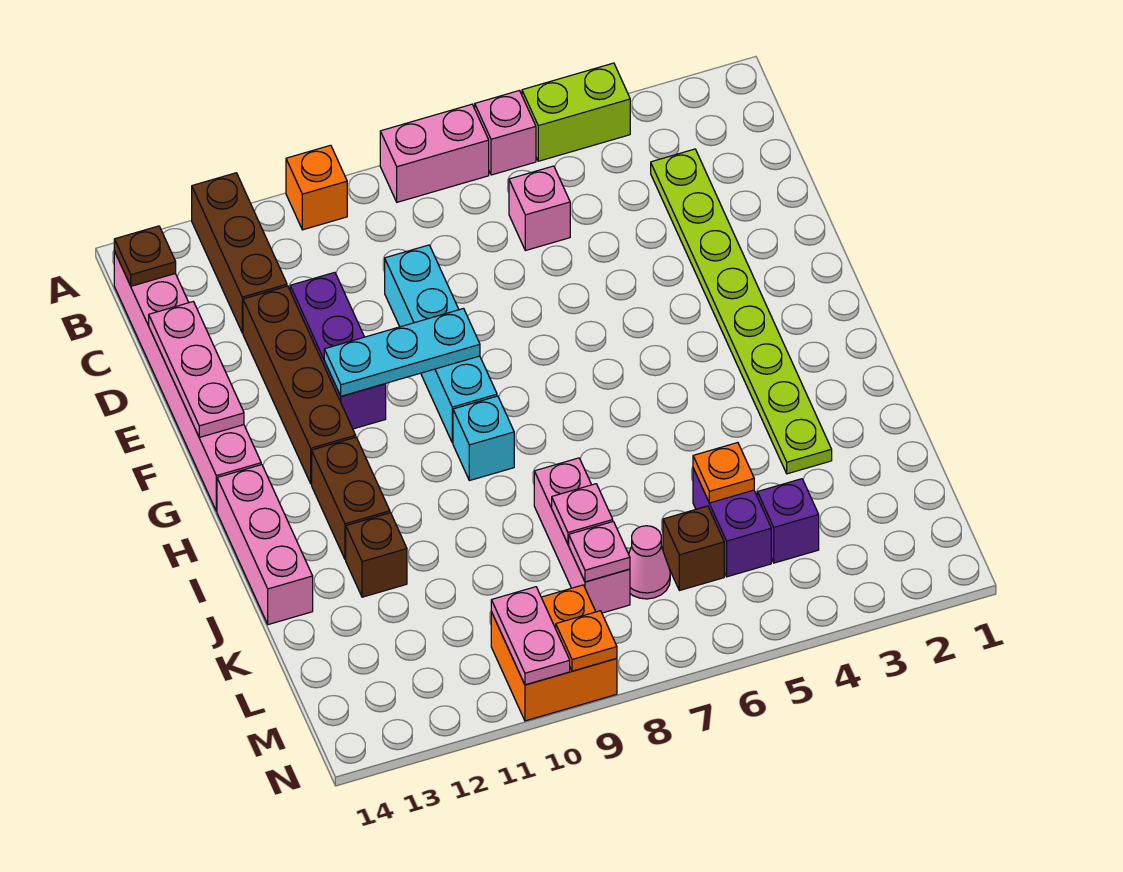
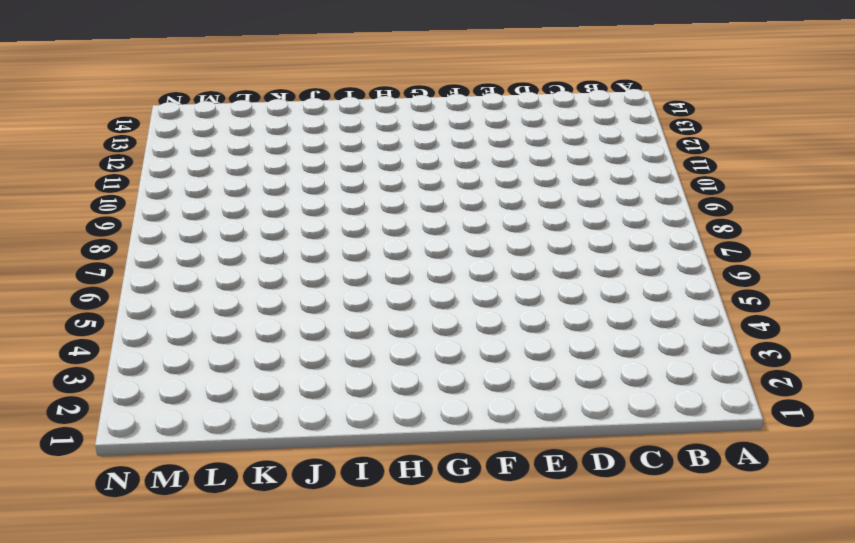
none -> lime brick A4:A5 level 1
none -> pink brick A6 level 1
none -> pink brick A7:A8 level 1

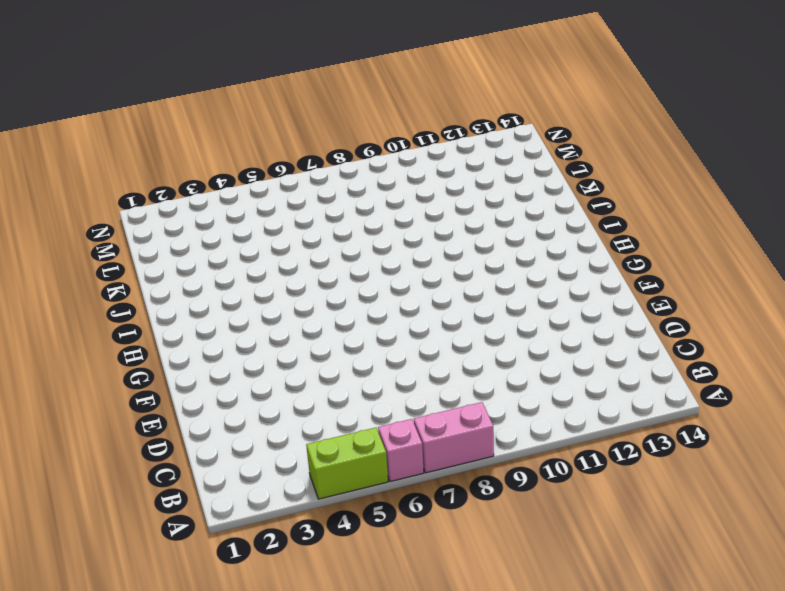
none -> orange brick A10 level 1
none -> brown brick A12:C12 level 1
none -> pink brick B14:G14 level 1

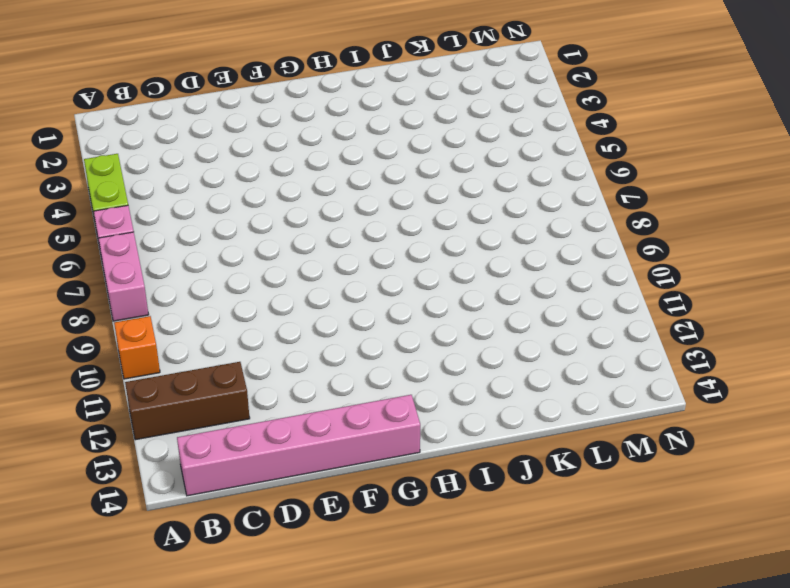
none -> lime plate C3:J3 level 1
none -> pink brick C6 level 1
none -> cyan brick D9:G9 level 1

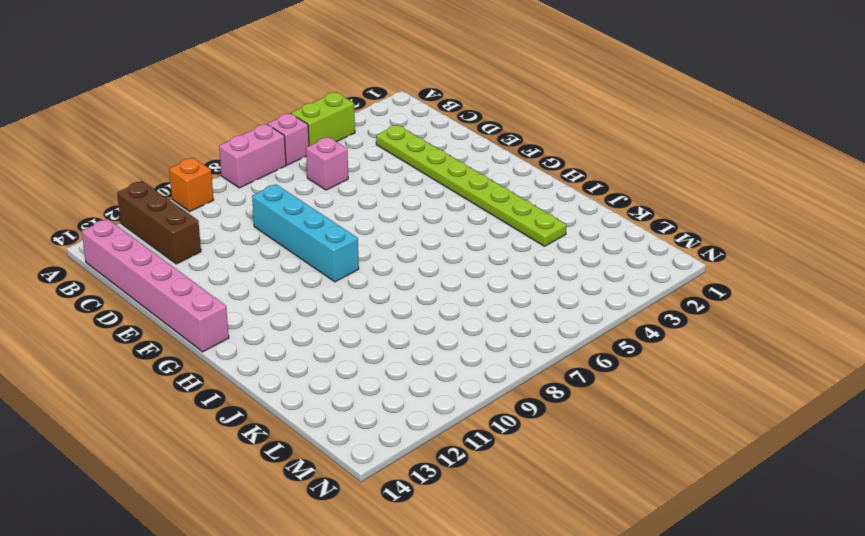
none -> purple brick D11:F11 level 1
none -> brown brick D12:G12 level 1
none -> cyan brick H9 level 1

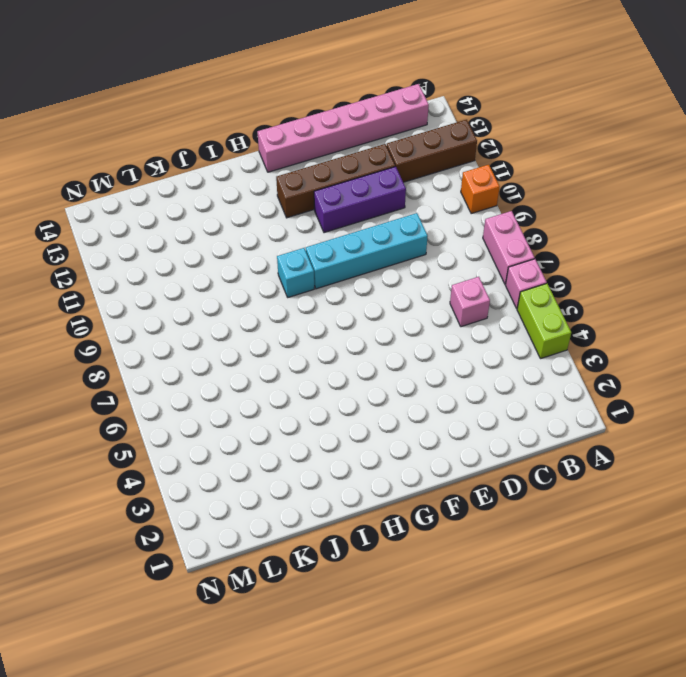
none -> lime plate C3:J3 level 1
none -> brown brick H12:I12 level 1
none -> pink brick H14:J14 level 1

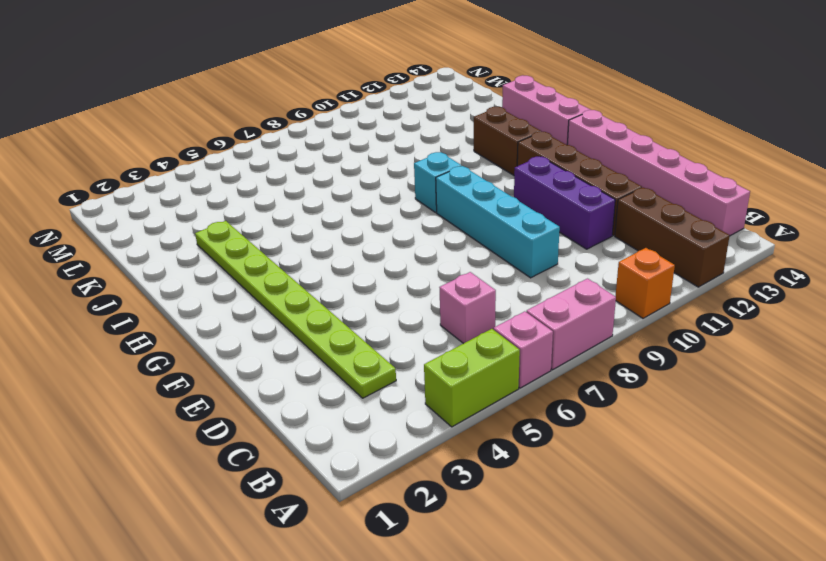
none -> pink brick J8:L8 level 1
none -> brown brick J12 level 1
none -> purple brick K5:L5 level 1

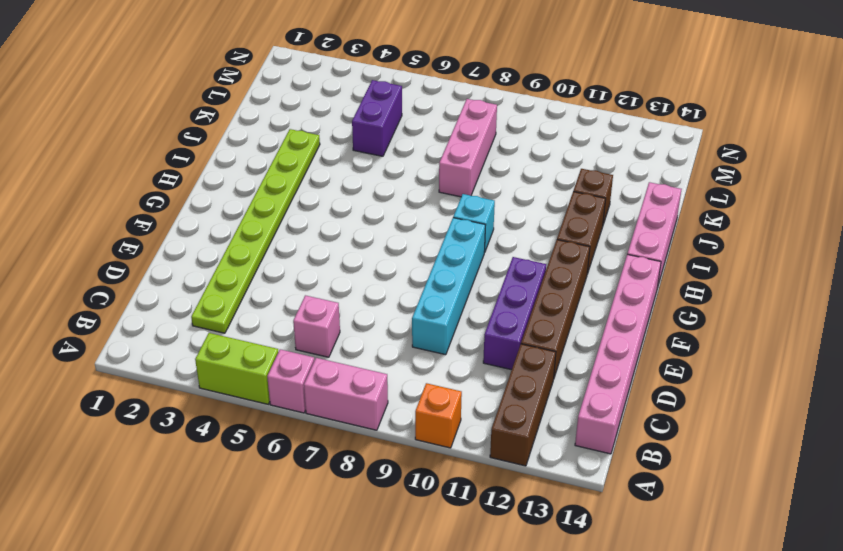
none -> purple brick L4 level 1
none -> brown brick L6 level 1
none -> pink cone L7 level 1

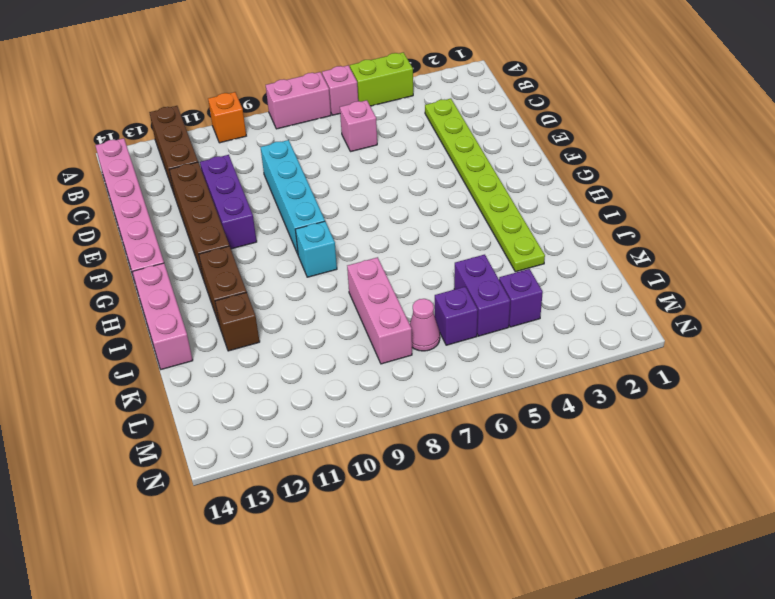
purple brick L6 level 1 -> brown brick L6 level 1
none -> orange brick M9:N10 level 1
none -> brown plate B14 level 2
none -> pink plate D14:F14 level 2

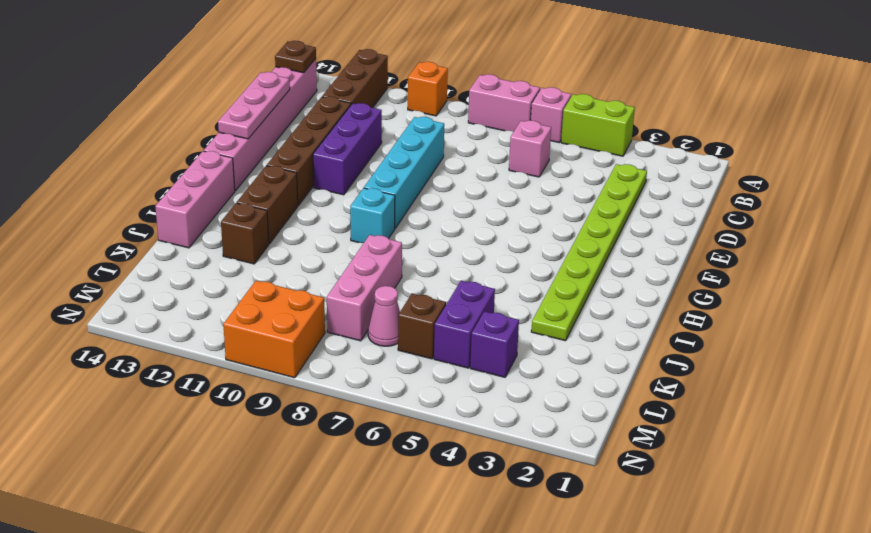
none -> cyan plate F9:F11 level 2
none -> orange plate K5 level 2
none -> pink plate K8 level 2

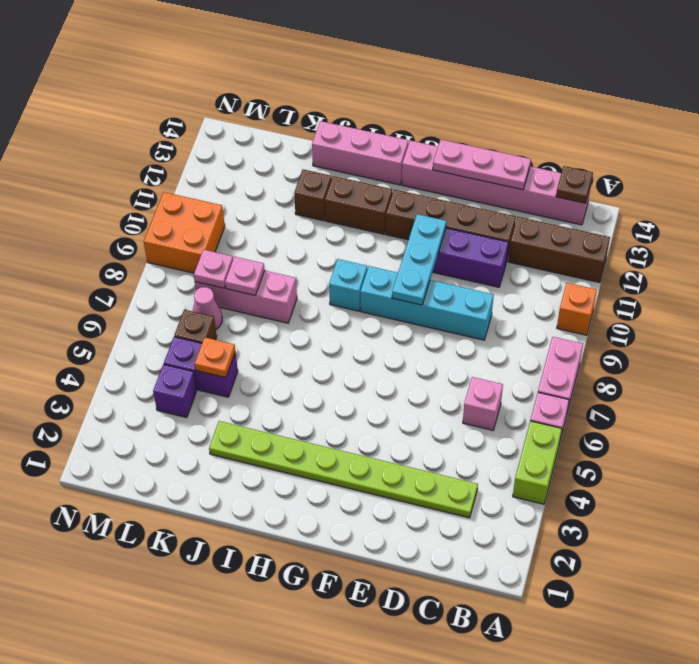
none -> pink plate M10:N10 level 2
none -> orange plate N9 level 2

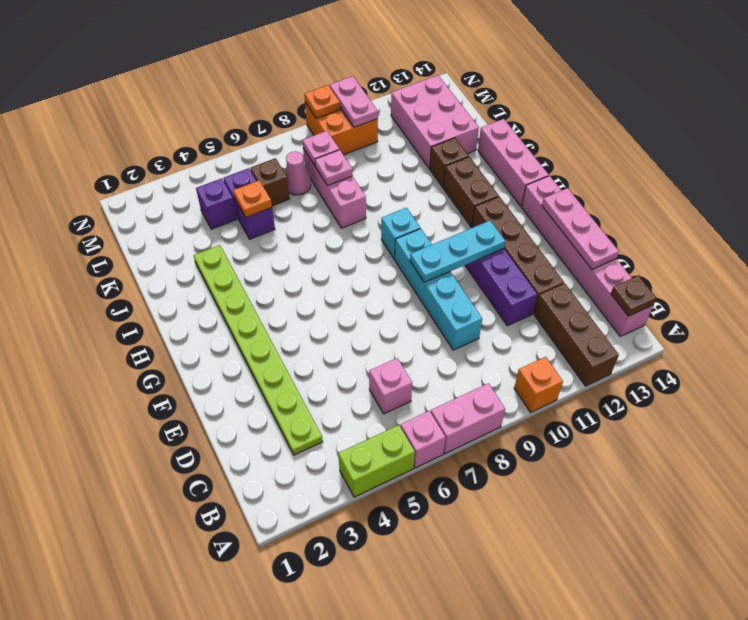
pink brick K12:M13 level 1 -> none

